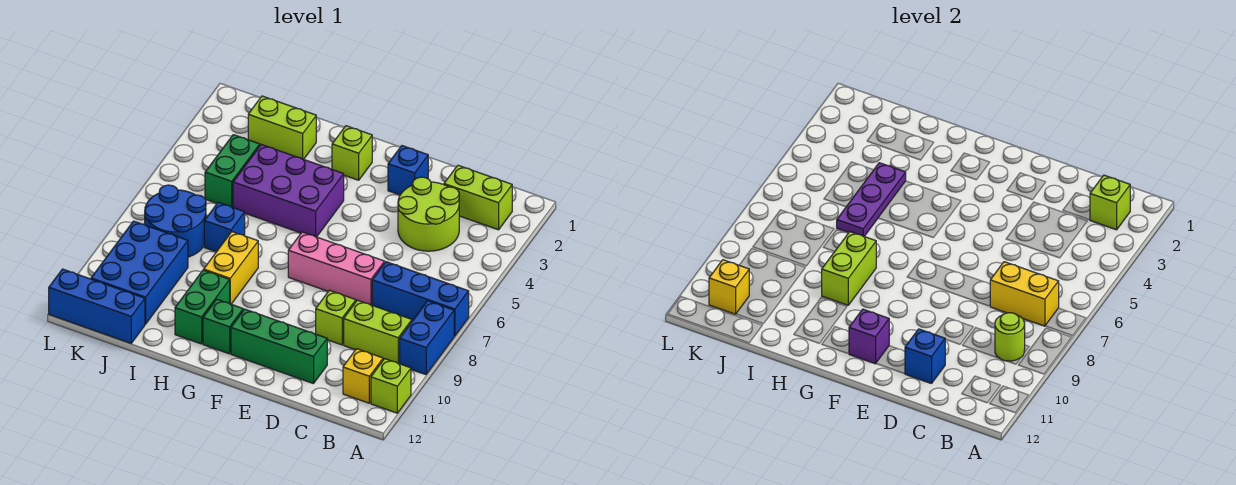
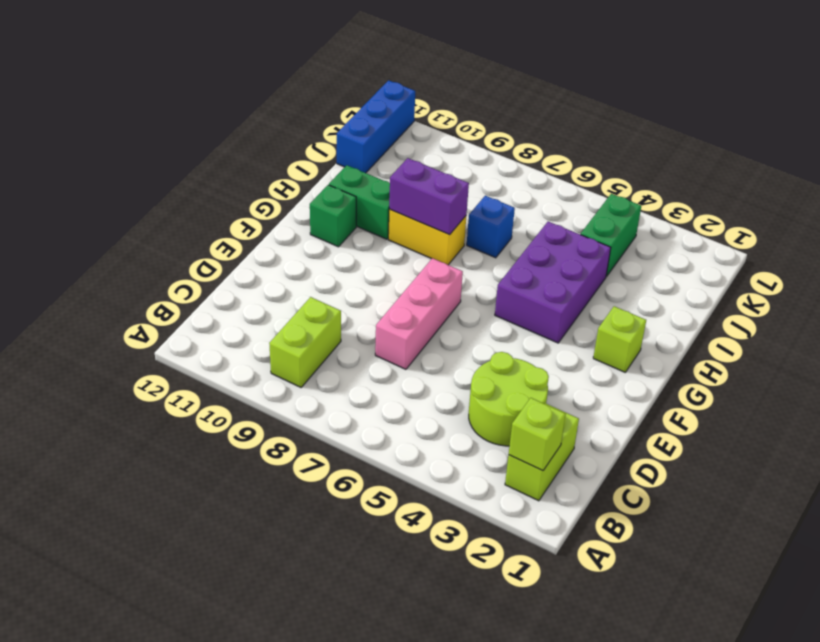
purple brick H8:H9 level 2 -> lime brick H8:H9 level 2
green brick J4:K4 level 1 -> green brick J4:J5 level 1
none -> blue brick A7:C7 level 1
none -> blue brick A8:A9 level 1
none -> lime brick A11 level 1
none -> yellow brick B11 level 1

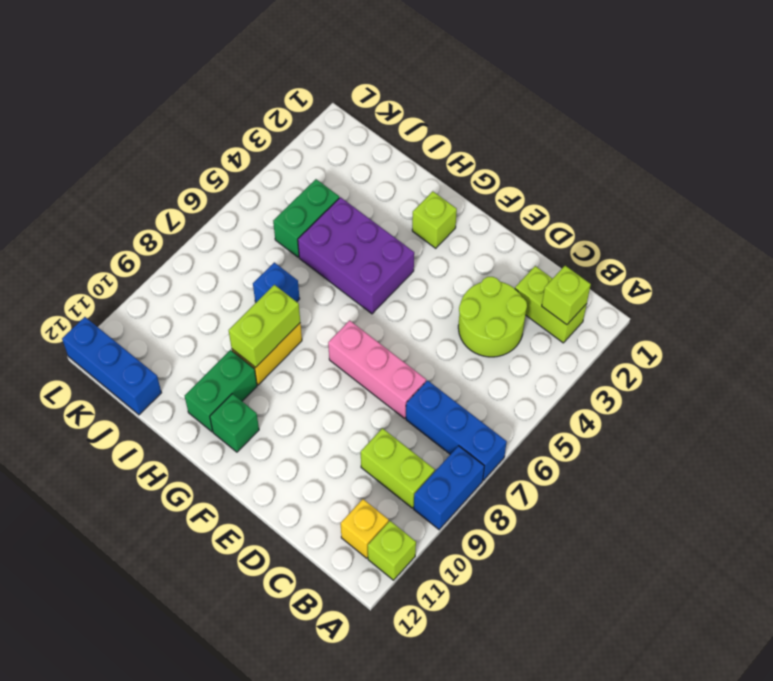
none -> lime brick D9 level 1
none -> green brick D11:F11 level 1
none -> blue brick E2 level 1
none -> lime brick I2:J2 level 1

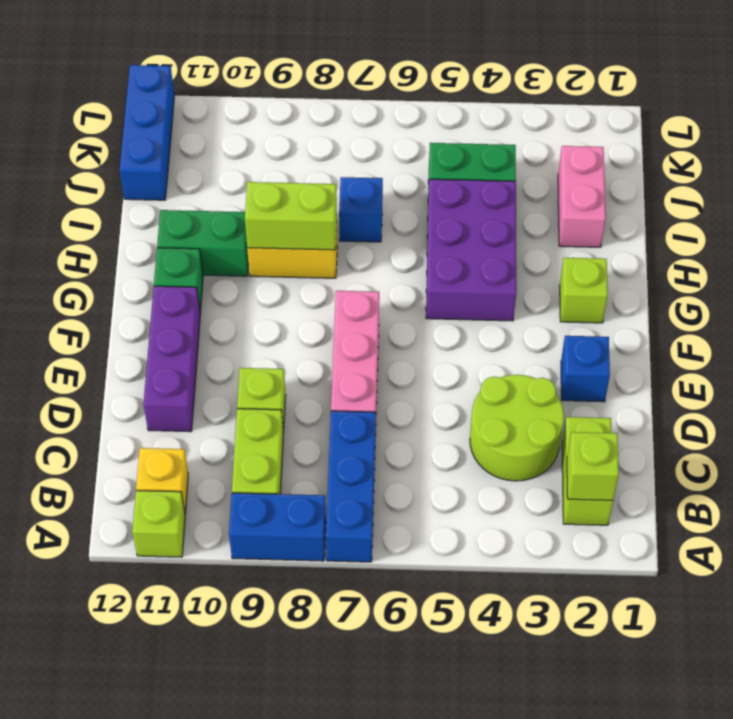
purple brick D11:F11 level 1 -> green brick D11:F11 level 1
pink brick I2:J2 level 1 -> lime brick I2:J2 level 1
none -> blue round brick J7:K8 level 1
none -> blue brick J9:K11 level 1
none -> yellow brick B7:C7 level 2
none -> lime round brick B9 level 2

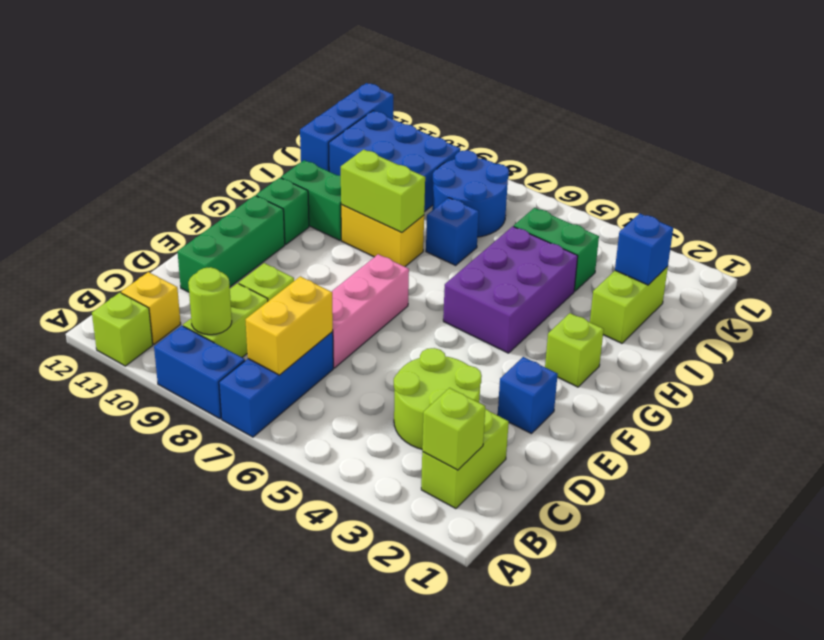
blue brick J2 level 2 -> blue brick D11 level 2
none -> purple brick F11 level 2
none -> purple plate I4:I6 level 2
none -> yellow brick K11 level 2

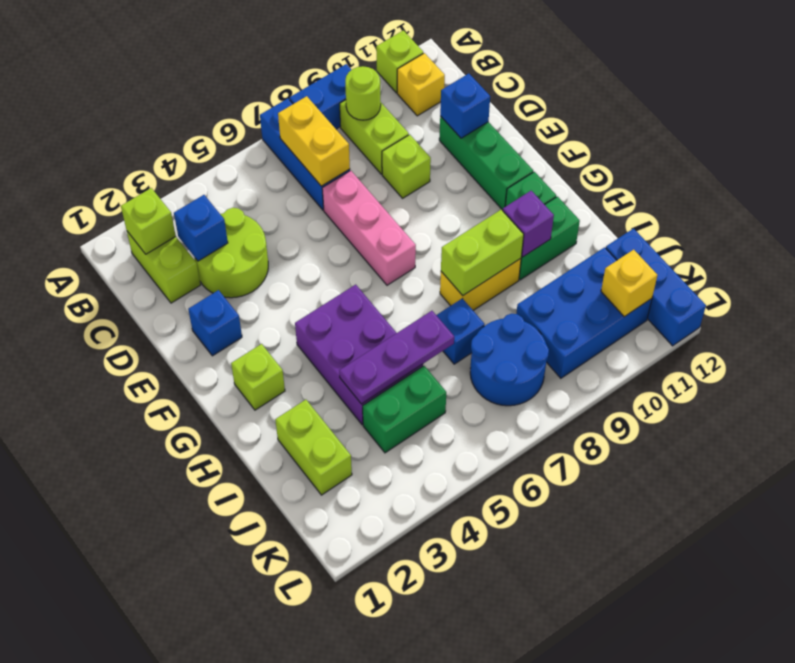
blue brick C3 level 2 -> none
purple brick H10 level 2 -> purple brick F11 level 2

